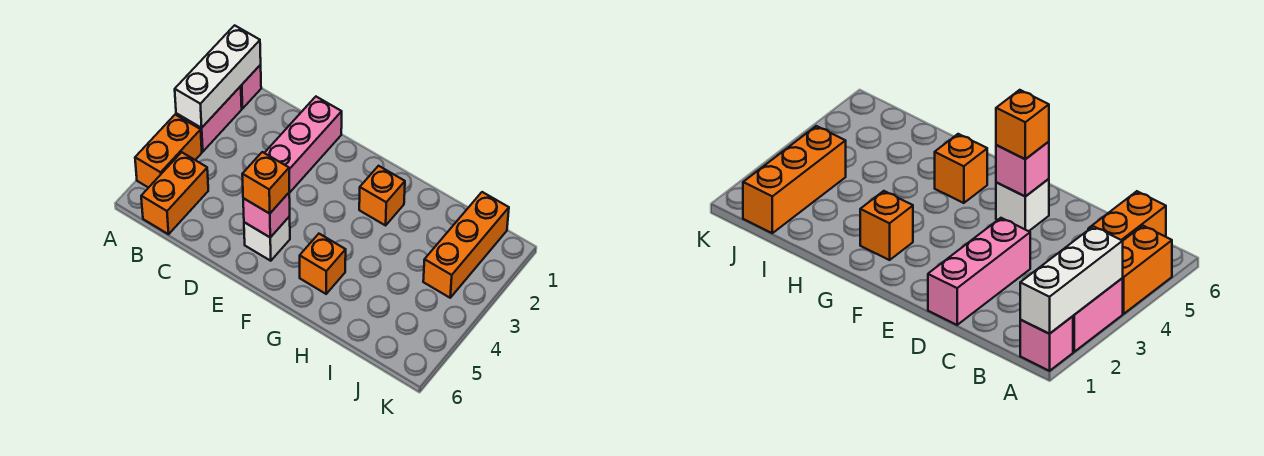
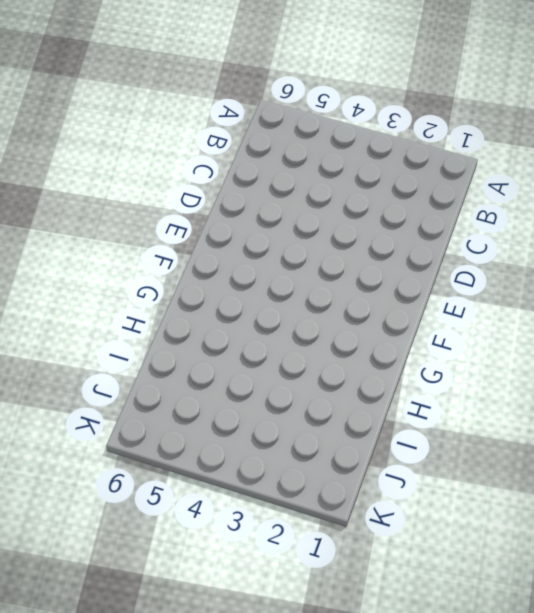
none -> pink brick A1 level 1
none -> pink brick A2:A3 level 1
none -> orange brick A4:A5 level 1

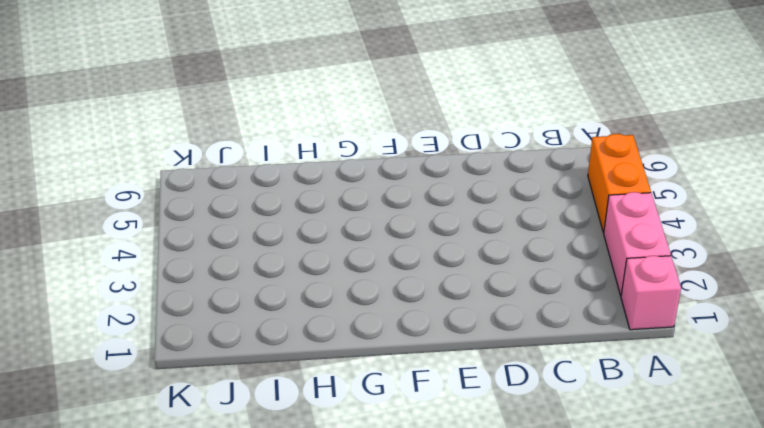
none -> orange brick B5:B6 level 1
none -> pink brick D1:D3 level 1
none -> white brick E5 level 1

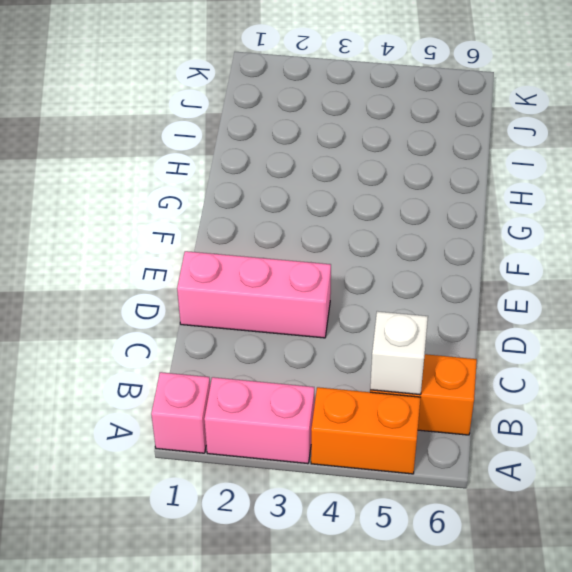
white brick B5 level 2 -> white brick E5 level 1
none -> orange brick G2 level 1
none -> orange brick G5 level 1
none -> orange brick J1:J3 level 1

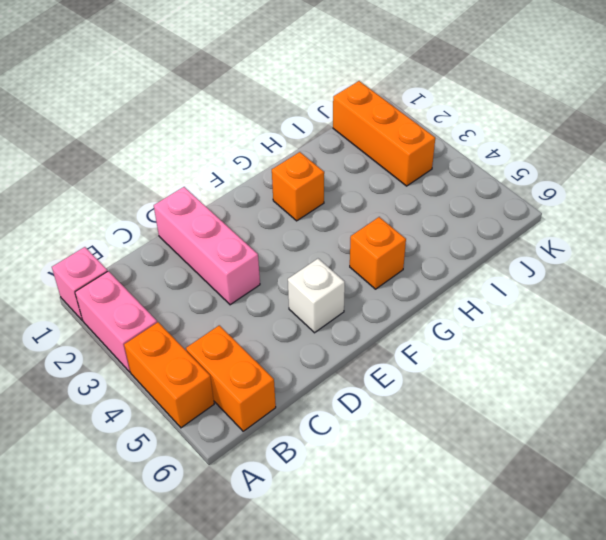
none -> white brick A1:A3 level 2
none -> pink brick E5 level 2
none -> orange brick E5 level 3

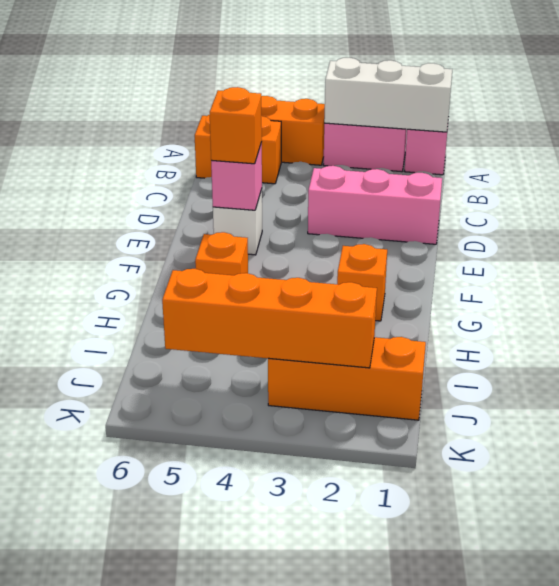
orange brick J2:J5 level 2 -> none

